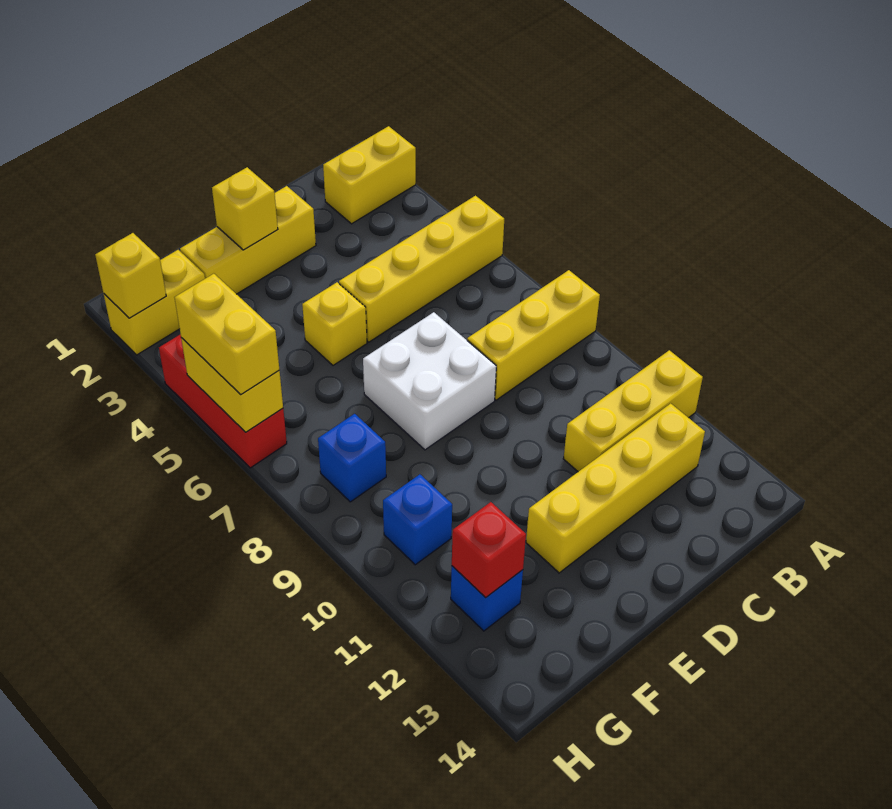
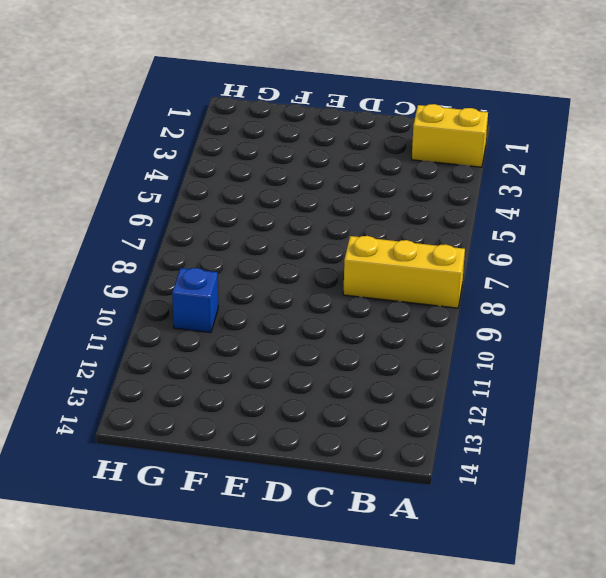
none -> yellow brick A5:D5 level 1
none -> yellow brick A11:C11 level 1
none -> yellow brick B12:E12 level 1

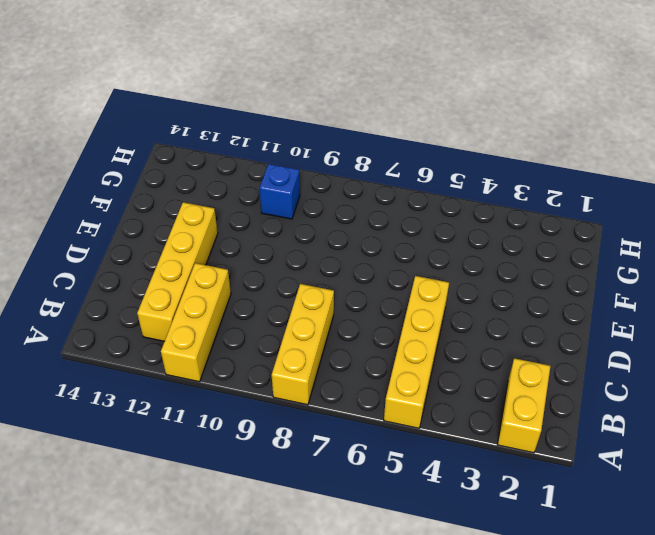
none -> yellow brick D2:F2 level 1
none -> white brick D7:E8 level 1
none -> yellow brick E5 level 1

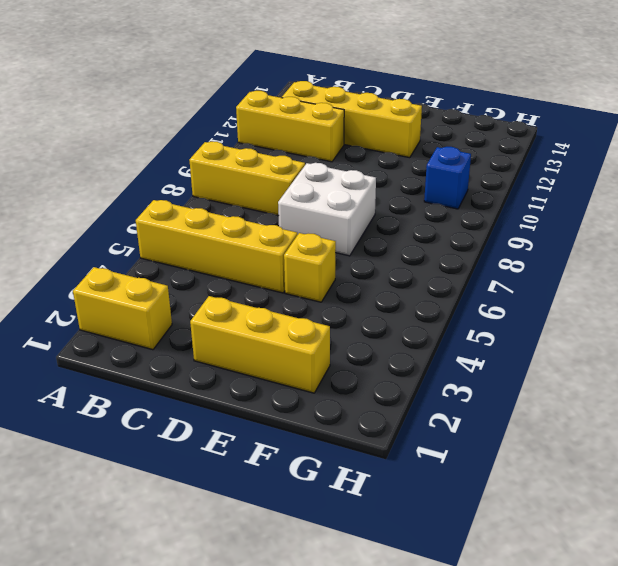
none -> yellow brick G2:H2 level 1
none -> blue brick G8 level 1
none -> blue brick G12 level 1

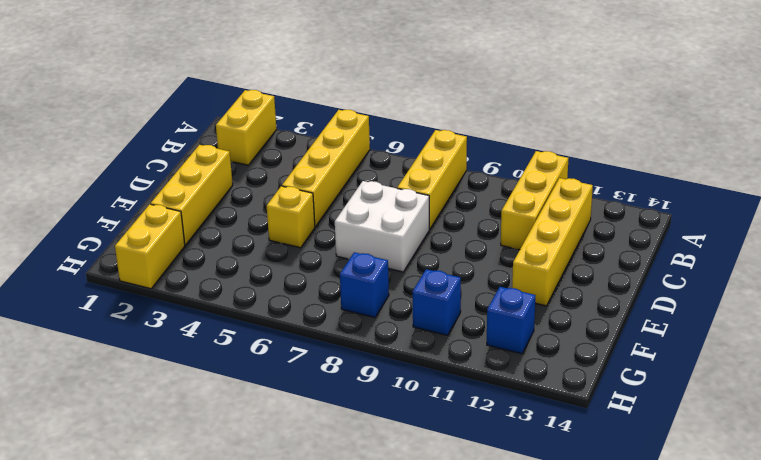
none -> red brick H4:H6 level 1
none -> yellow brick E2 level 2
none -> red brick G12 level 2

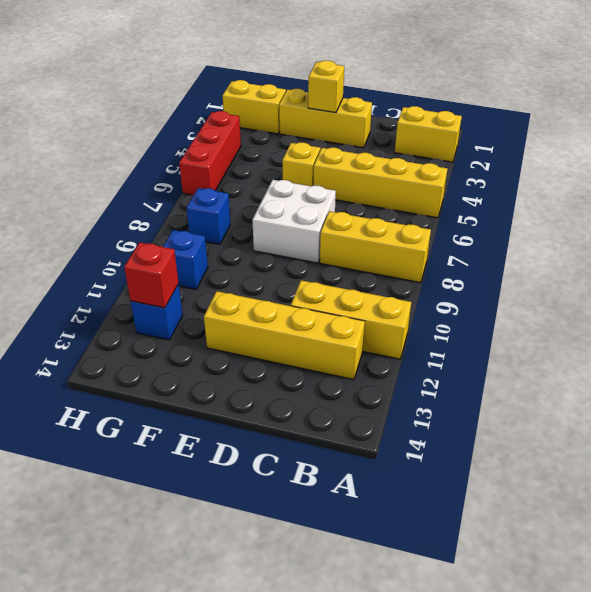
none -> yellow brick H2 level 2
none -> yellow brick H5:H6 level 2
none -> yellow brick H5:H6 level 3

